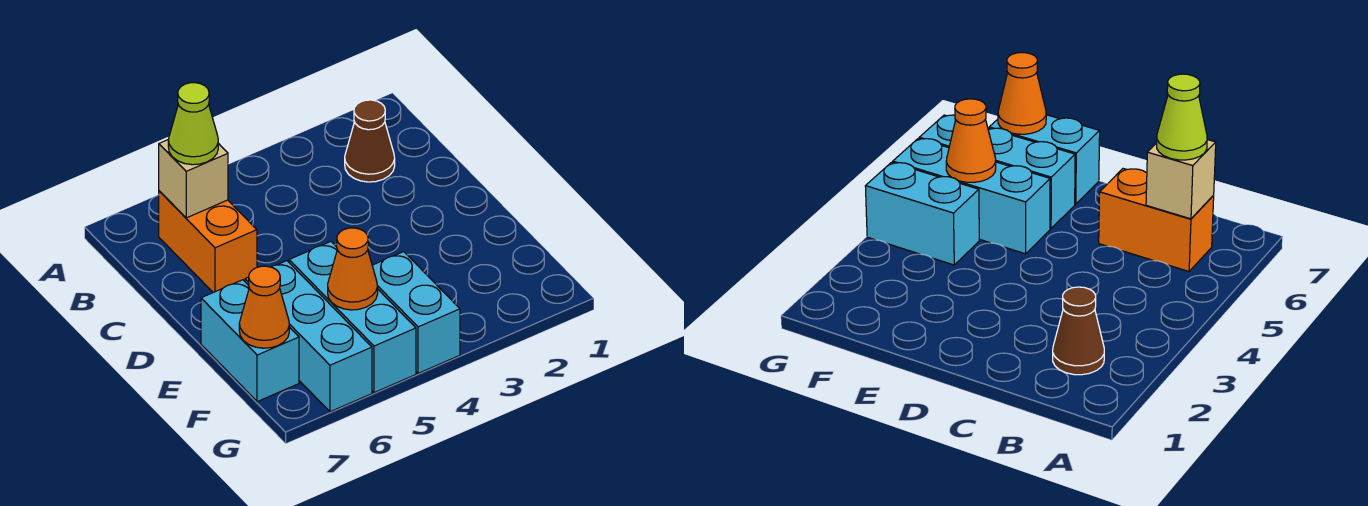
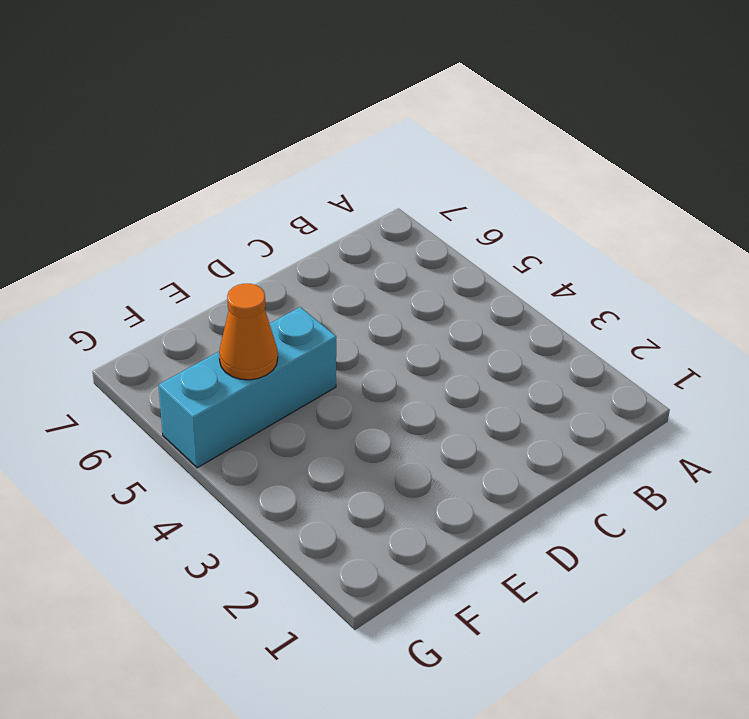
none -> brown cone B2 level 1
none -> orange brick B6:C6 level 1

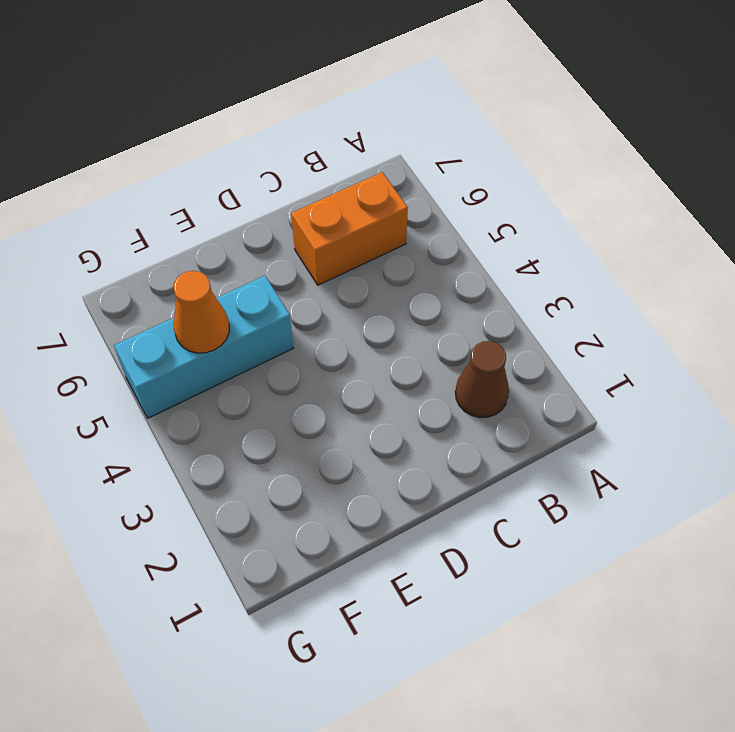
none -> cyan brick E6:G6 level 1
none -> cyan brick E7:F7 level 1

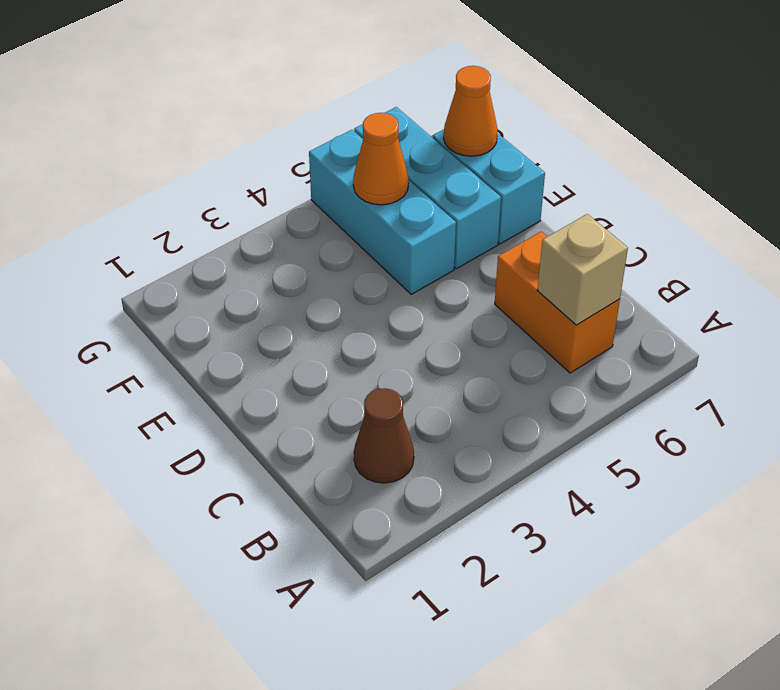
none -> cyan brick F4:G4 level 1
none -> lime cone B6 level 3

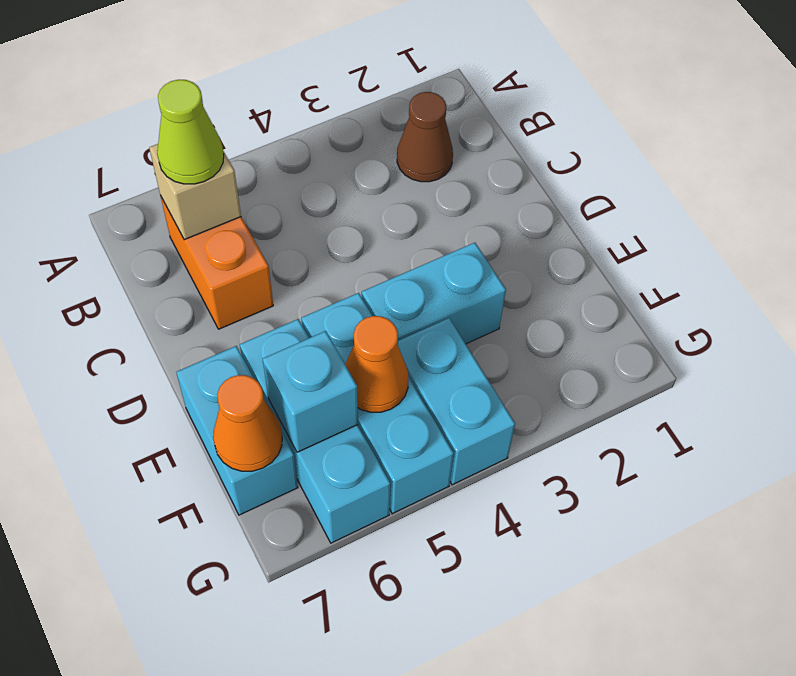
cyan brick E3:E4 level 1 -> none
cyan brick F6 level 2 -> none

